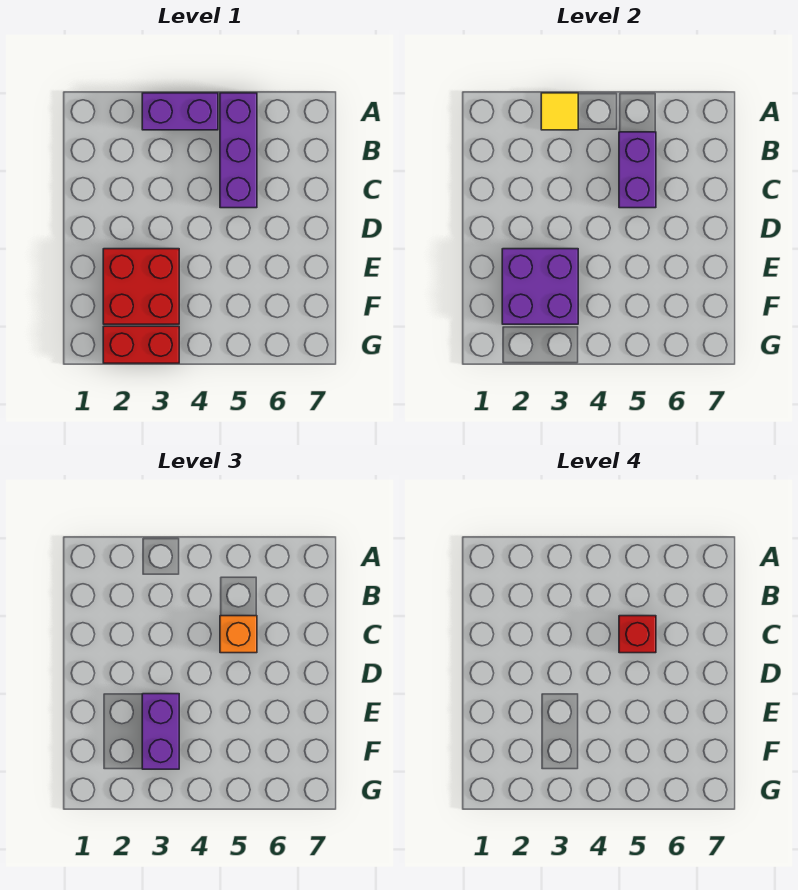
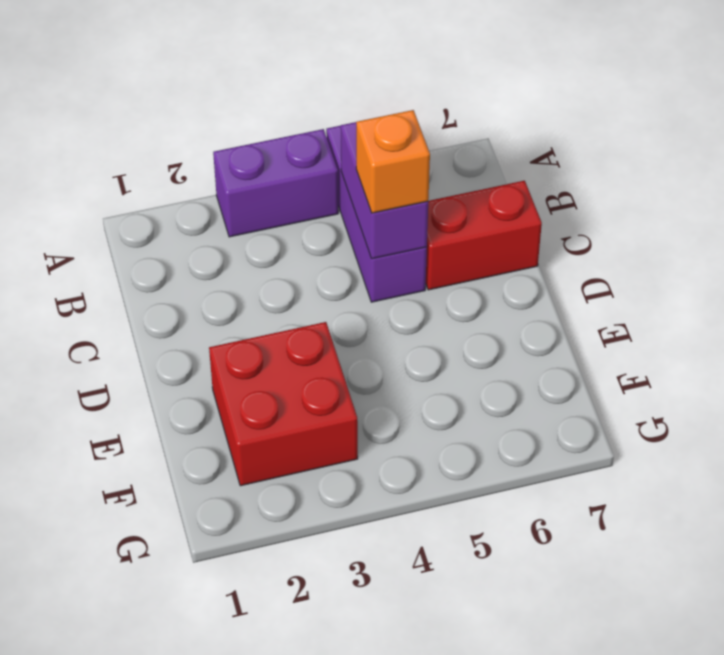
red brick C6:C7 level 1 -> red brick G2:G3 level 1
none -> yellow tile A3 level 2
none -> purple brick E2:F3 level 2

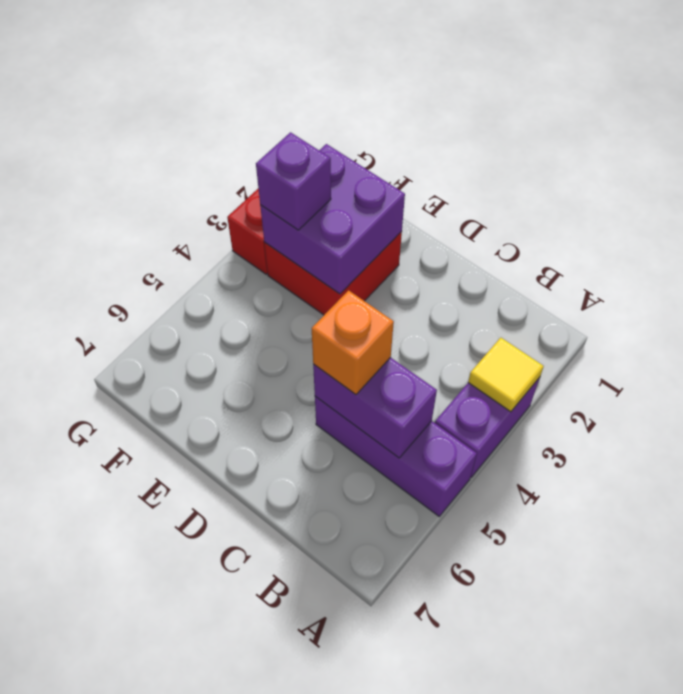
purple brick F3 level 3 -> purple brick E3:F3 level 3
none -> red brick C5 level 4

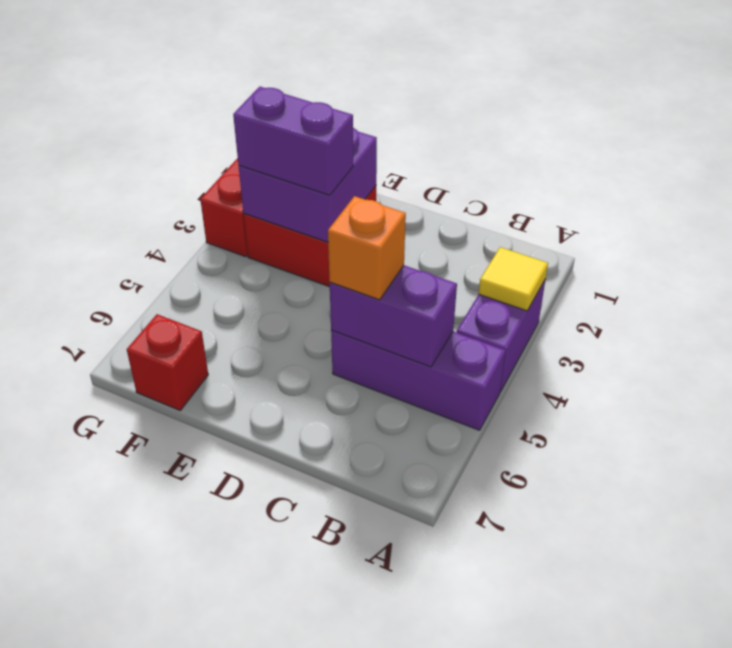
red brick F7 level 1 -> red brick C5 level 4

